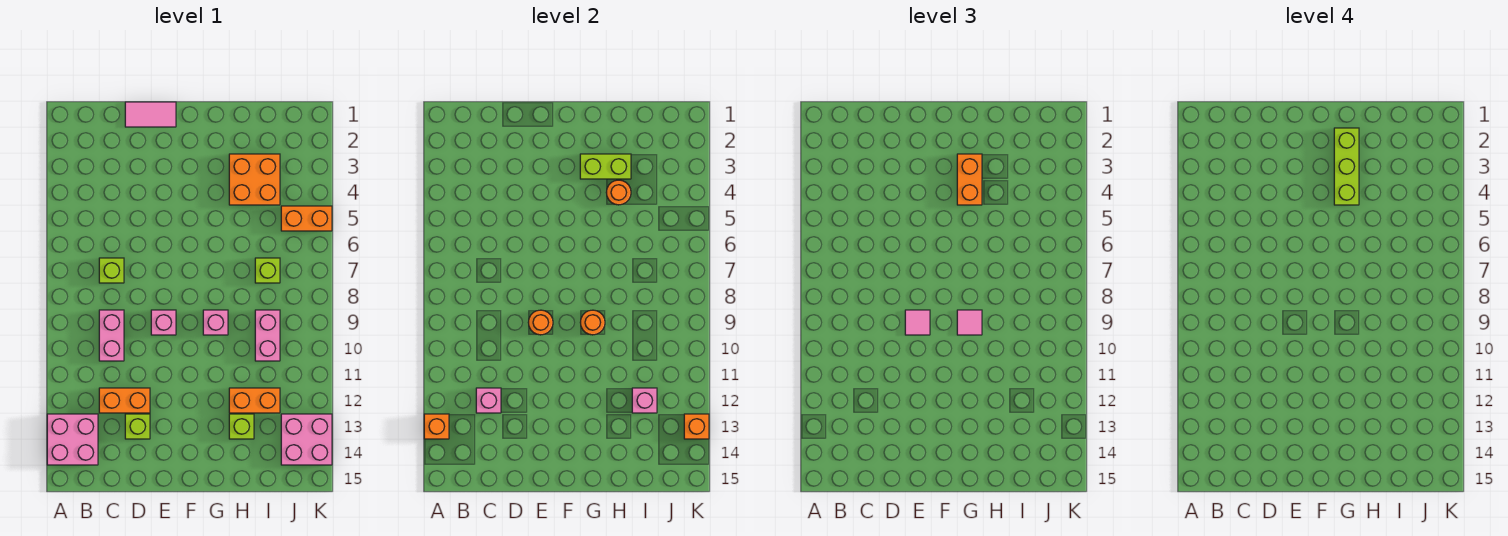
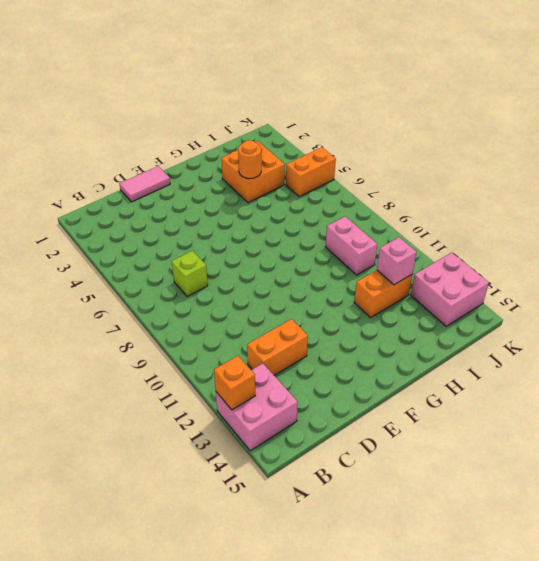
none -> pink brick C9:C10 level 1
none -> lime brick D13 level 1
none -> pink brick E9 level 1

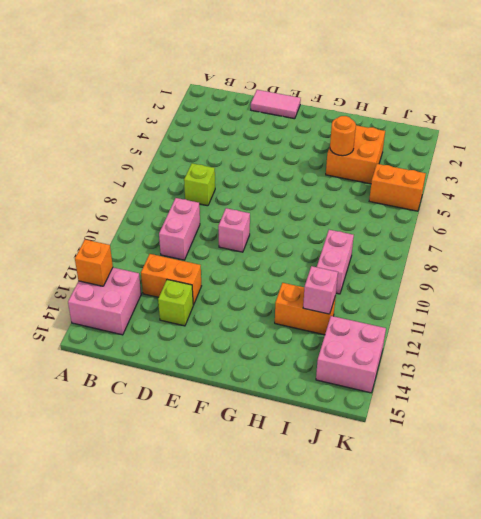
none -> pink brick G9 level 1
none -> lime brick H13 level 1
none -> lime brick I7 level 1

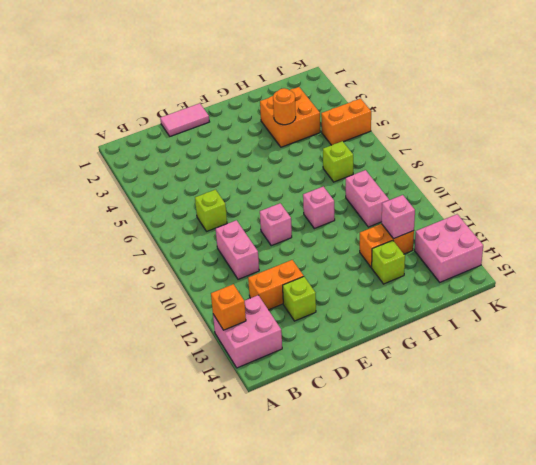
none -> pink brick C12 level 2
none -> orange round brick E9 level 2
none -> lime brick G3:H3 level 2

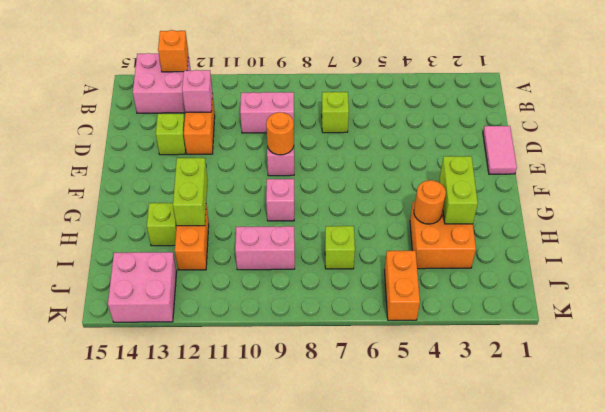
lime brick G12:H12 level 2 -> none
none -> orange round brick G9 level 2
none -> pink brick I12 level 2
none -> orange brick K13 level 2

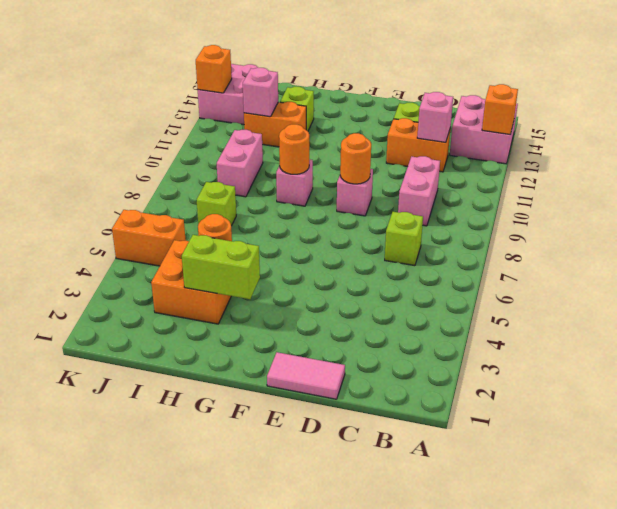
none -> pink tile E9 level 3
none -> orange brick G3:G4 level 3
none -> pink tile G9 level 3

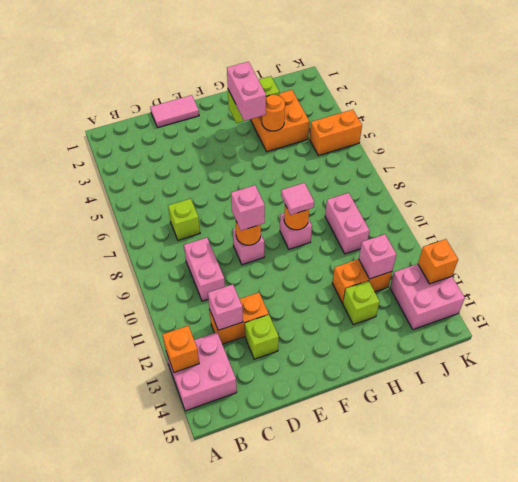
pink brick E9 level 3 -> pink tile E9 level 3
pink brick G3:G4 level 3 -> orange brick G3:G4 level 3
none -> lime brick I7 level 1
none -> lime brick G2:G4 level 4

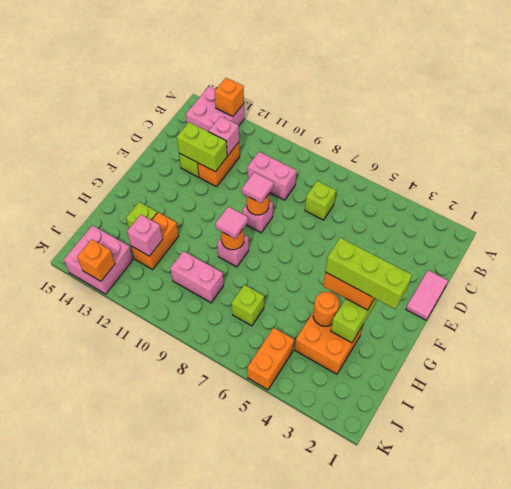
lime brick D12:D13 level 2 -> none

